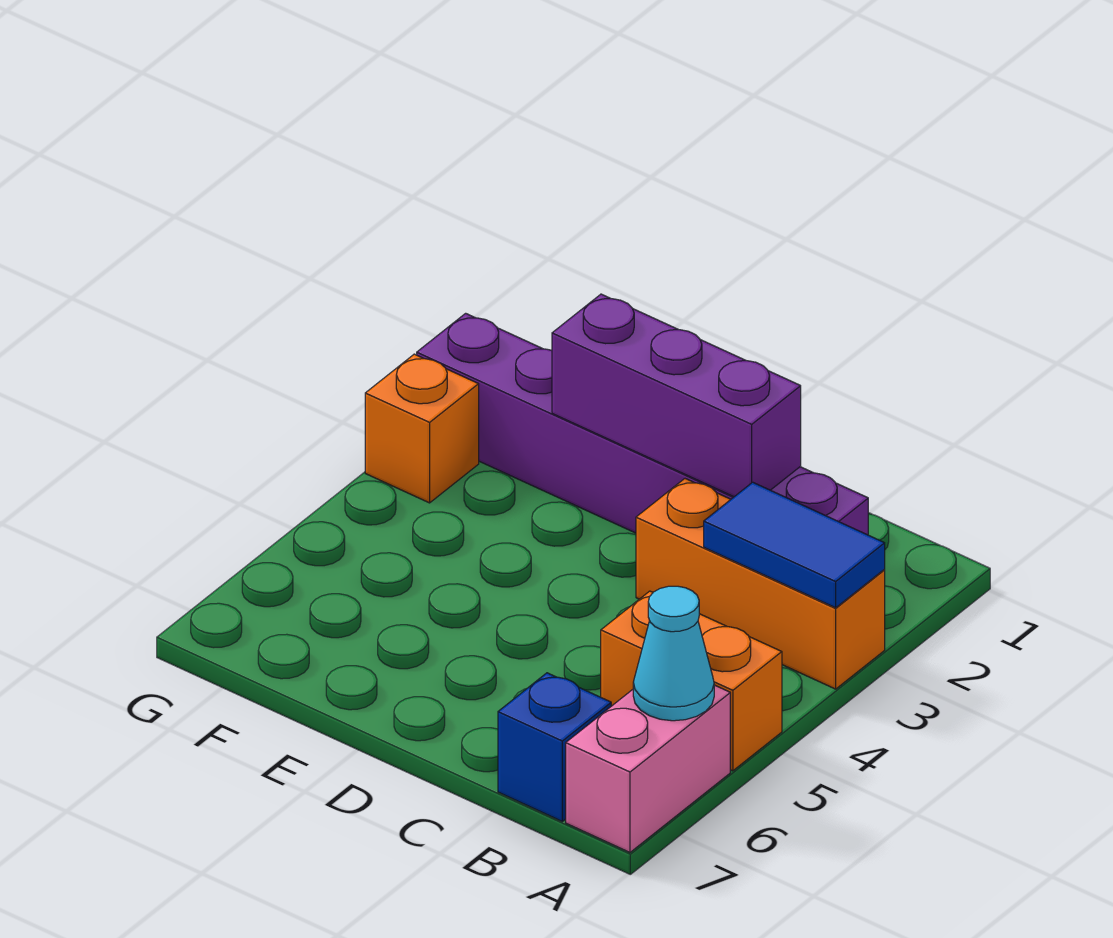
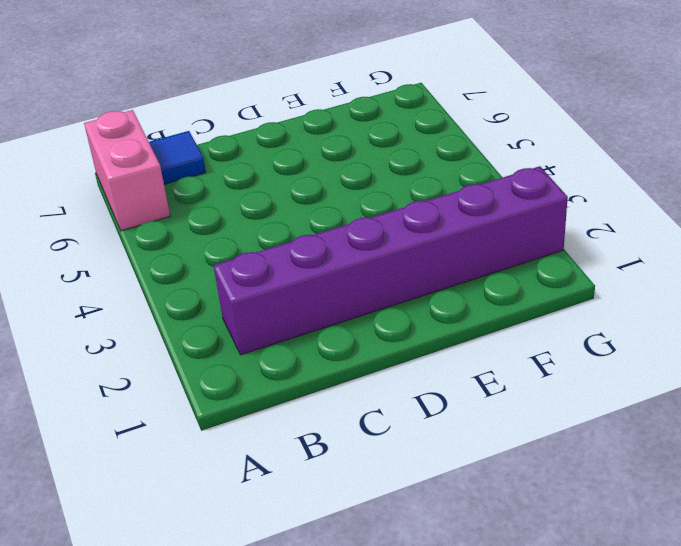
blue tile B7 level 1 -> blue brick B7 level 1
none -> orange brick A3:C3 level 1
none -> orange brick A5:B5 level 1

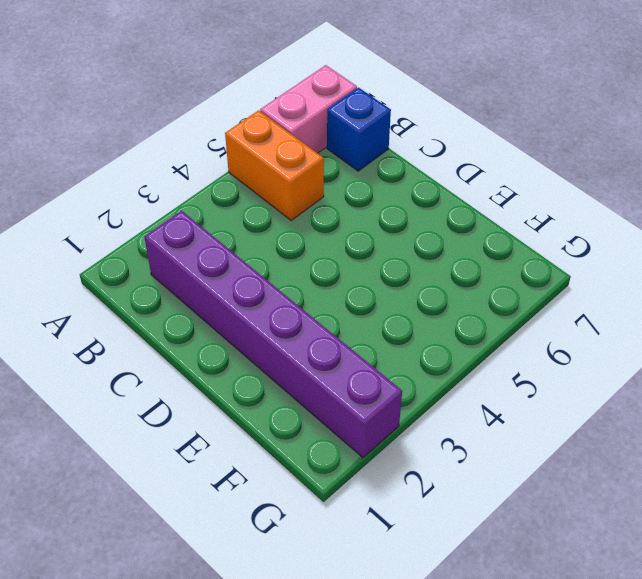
none -> orange brick A3:C3 level 1
none -> orange brick G3 level 1

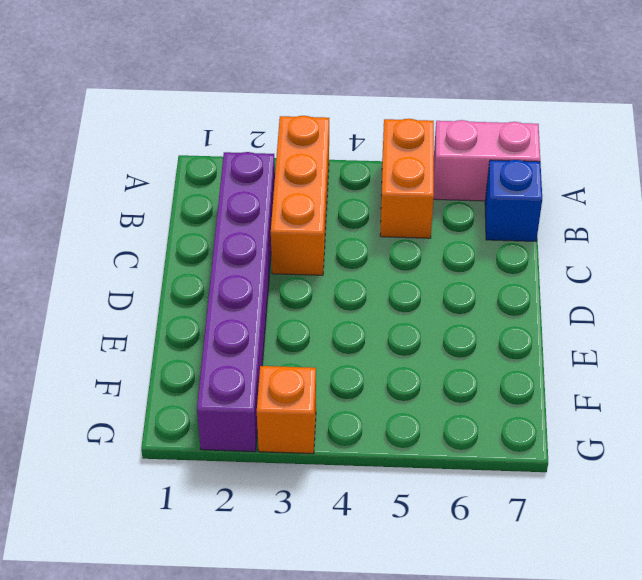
none -> blue tile A3:B3 level 2
none -> cyan cone A6 level 2

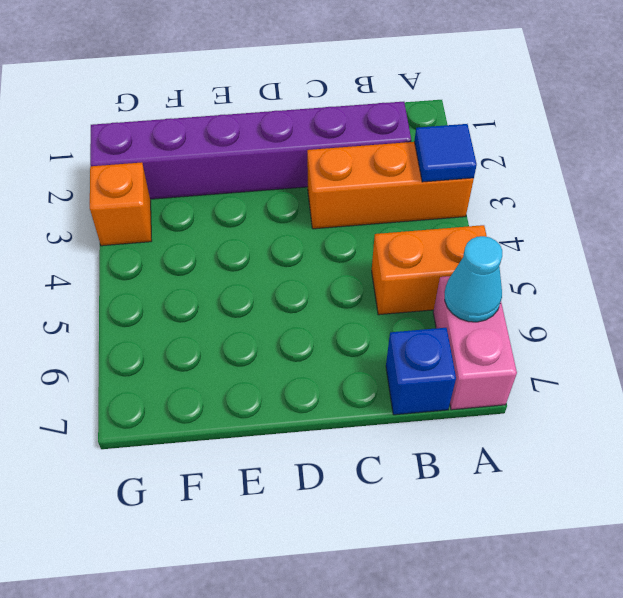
blue tile A3 level 2 -> blue tile A3:B3 level 2
none -> purple brick C2:E2 level 2

